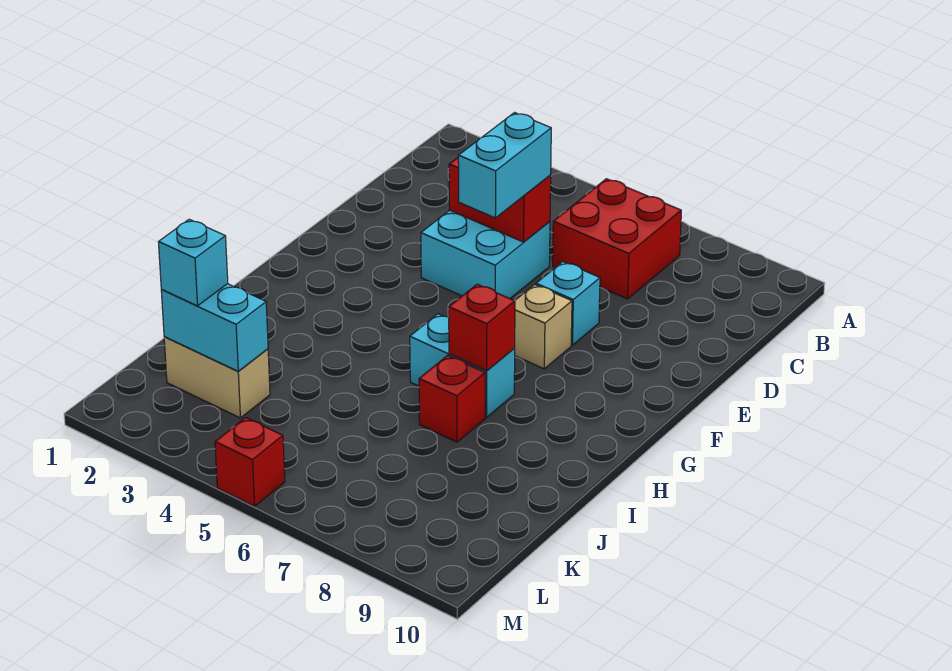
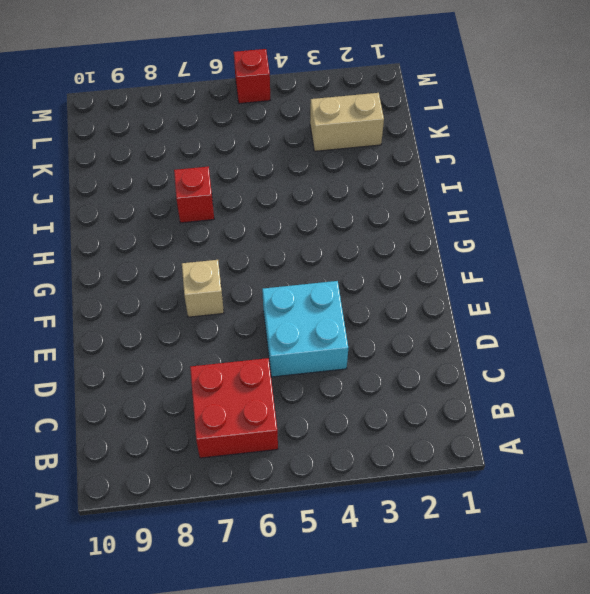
none -> cyan brick E7 level 1
none -> cyan brick H6:H7 level 1
none -> red brick D4:D5 level 2

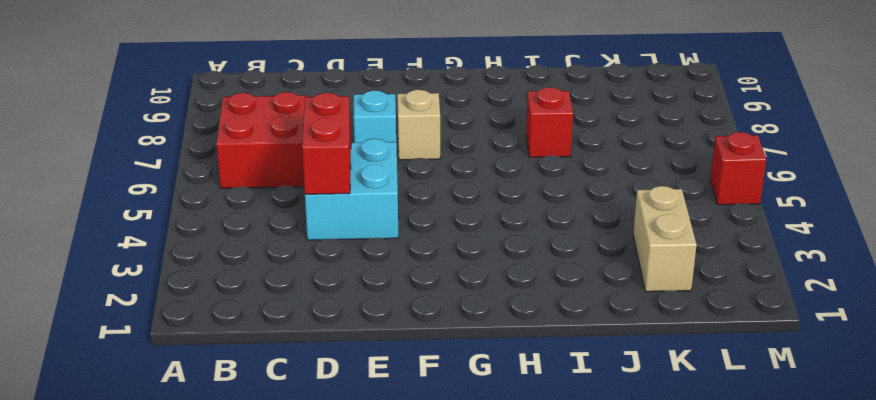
none -> cyan brick H6:H7 level 1
none -> red brick H7 level 2
none -> cyan brick K2:K3 level 2

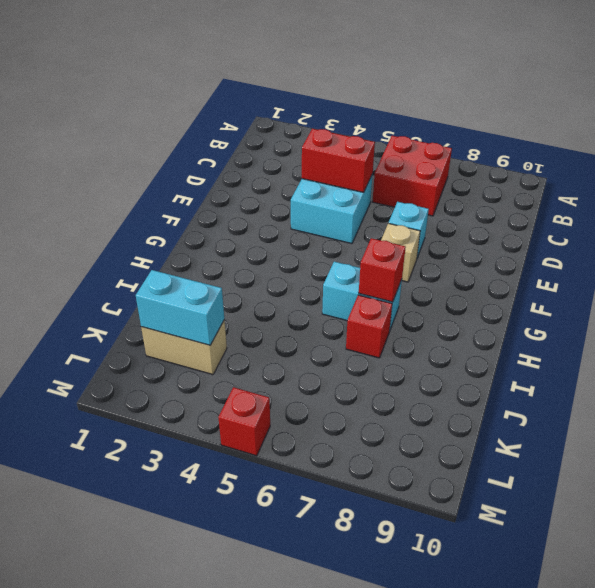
none -> cyan brick D5:E5 level 3
none -> cyan brick K2 level 3

